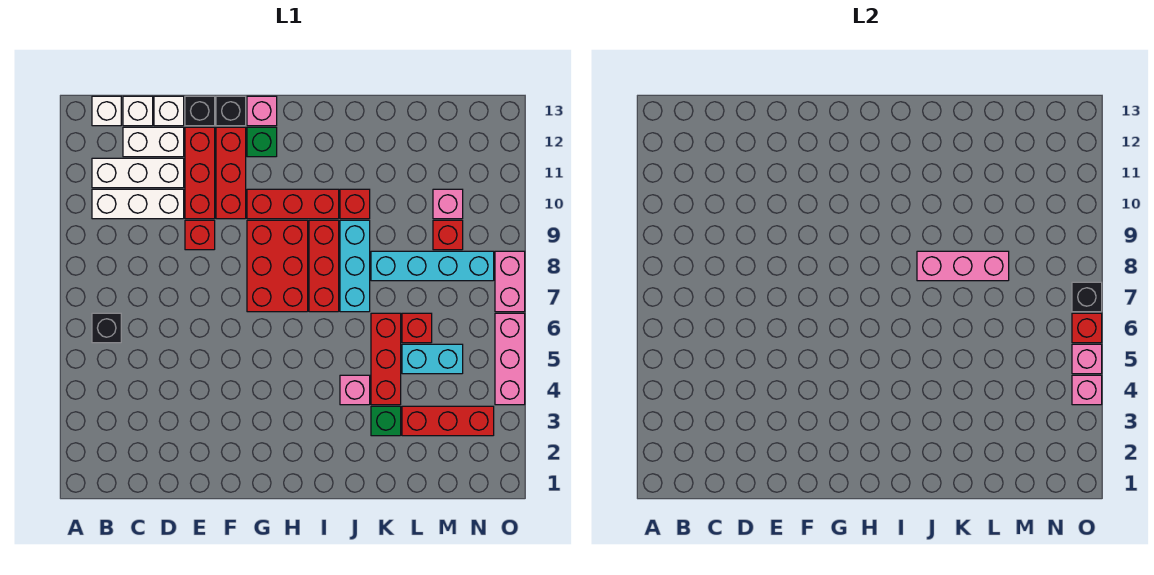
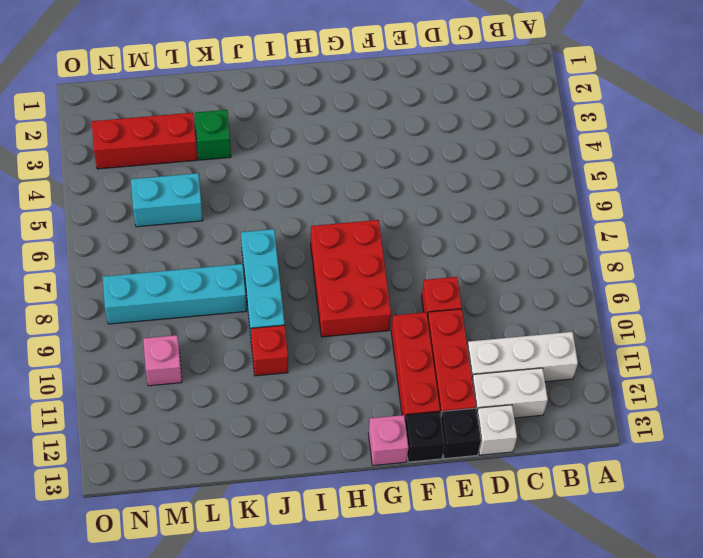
none -> black brick B6 level 1
none -> white brick B10:D10 level 1
none -> white brick B13 level 1
none -> white brick C13 level 1

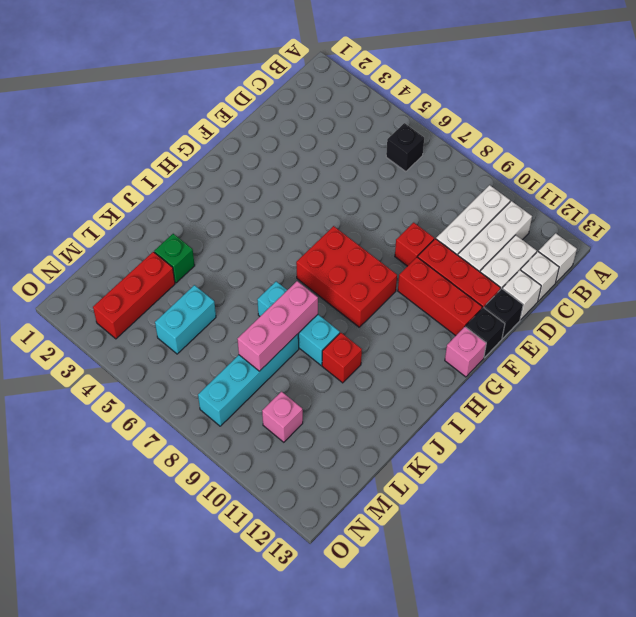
none -> red brick G10:I10 level 1
none -> green brick G12 level 1
none -> red brick I7:I9 level 1
none -> pink brick J4 level 1

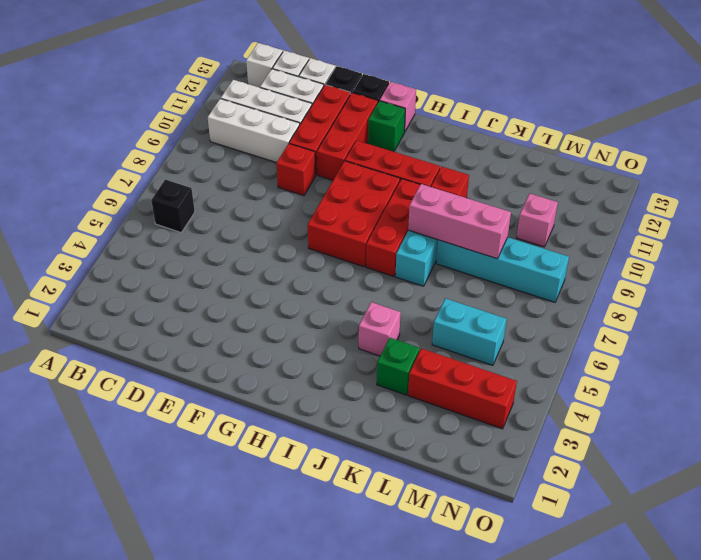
none -> red brick K4:K6 level 1
none -> red brick L6 level 1
none -> red brick M9 level 1
none -> pink brick O4:O6 level 1

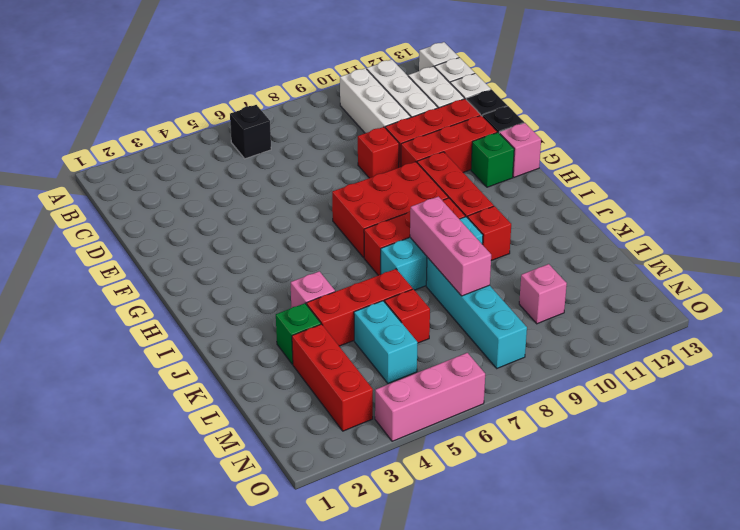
none -> red brick M9 level 1
none -> pink brick O7:O8 level 1
none -> pink brick O4 level 2
none -> pink brick O5 level 2

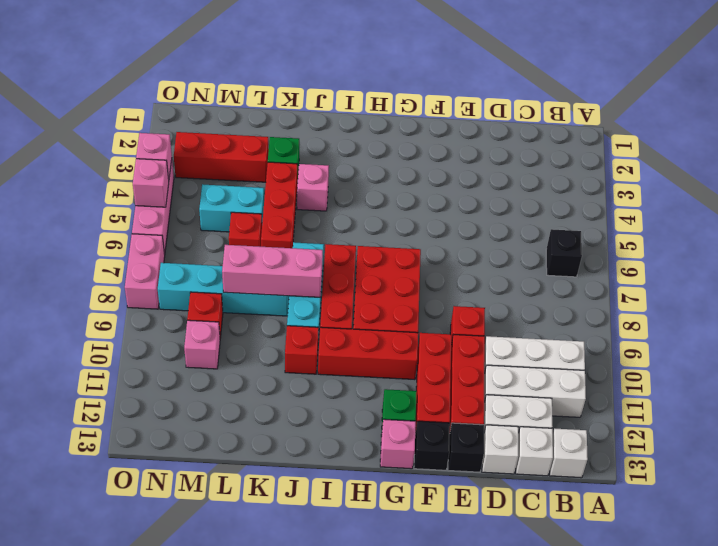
none -> red brick O6 level 2
none -> black brick O7 level 2

